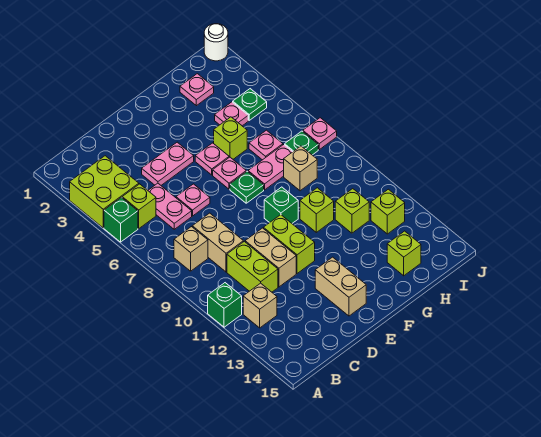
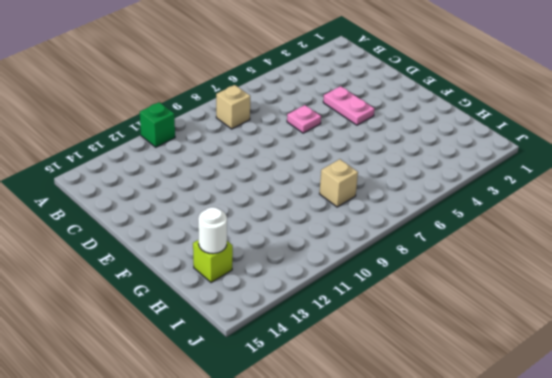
white round brick H14 level 2 -> white round brick J1 level 1
none -> lime brick A3:B4 level 1
none -> green brick A5 level 1
none -> lime brick B5 level 1
none -> tan brick B12 level 1

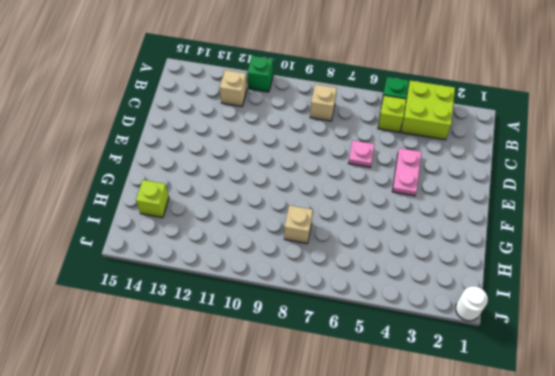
none -> pink plate C5:C6 level 1
none -> tan brick C8:C9 level 1
none -> lime brick C10:C11 level 1
none -> tan brick D10:D11 level 1

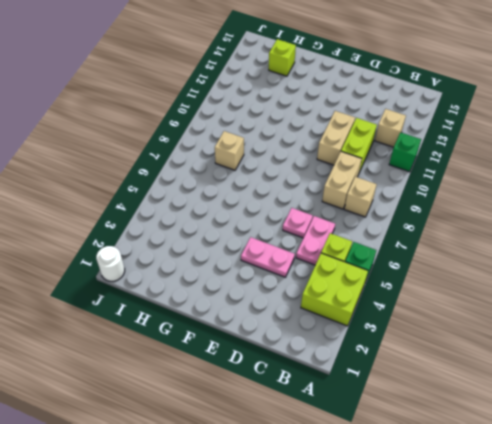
none -> lime brick E10:E11 level 1
none -> tan brick E13:E14 level 1
none -> pink plate F5 level 1
none -> pink plate F6 level 1

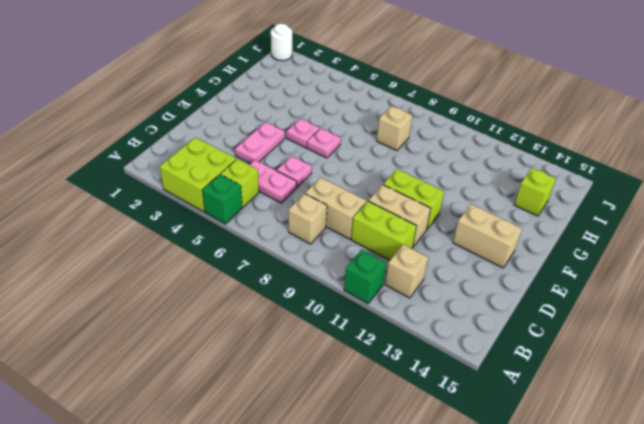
none -> green plate F7 level 1
none -> green brick F9 level 1
none -> lime brick G5 level 1
none -> pink plate G7:H7 level 1

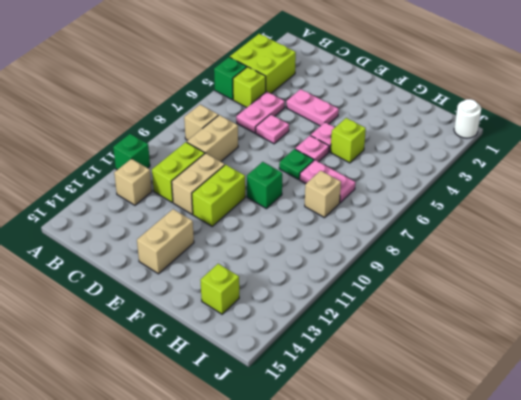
none -> lime brick G10 level 1
none -> pink plate H2 level 1
none -> pink plate H4 level 1
none -> pink plate H6 level 1

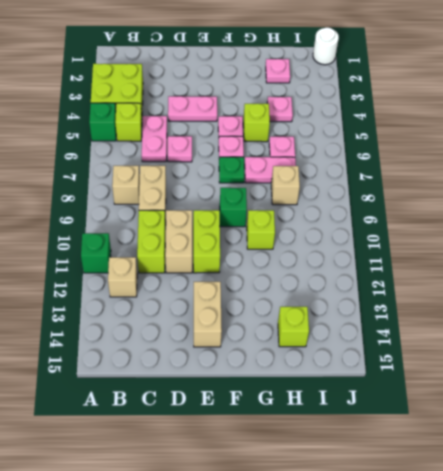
none -> lime brick H11 level 1
none -> green plate I4 level 1
none -> green plate I7 level 1
none -> lime brick I12 level 1

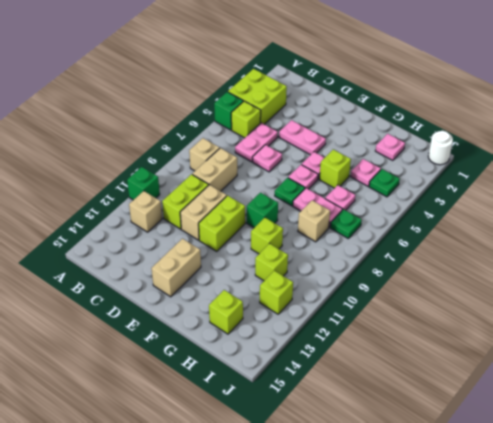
none -> pink plate J7 level 1

